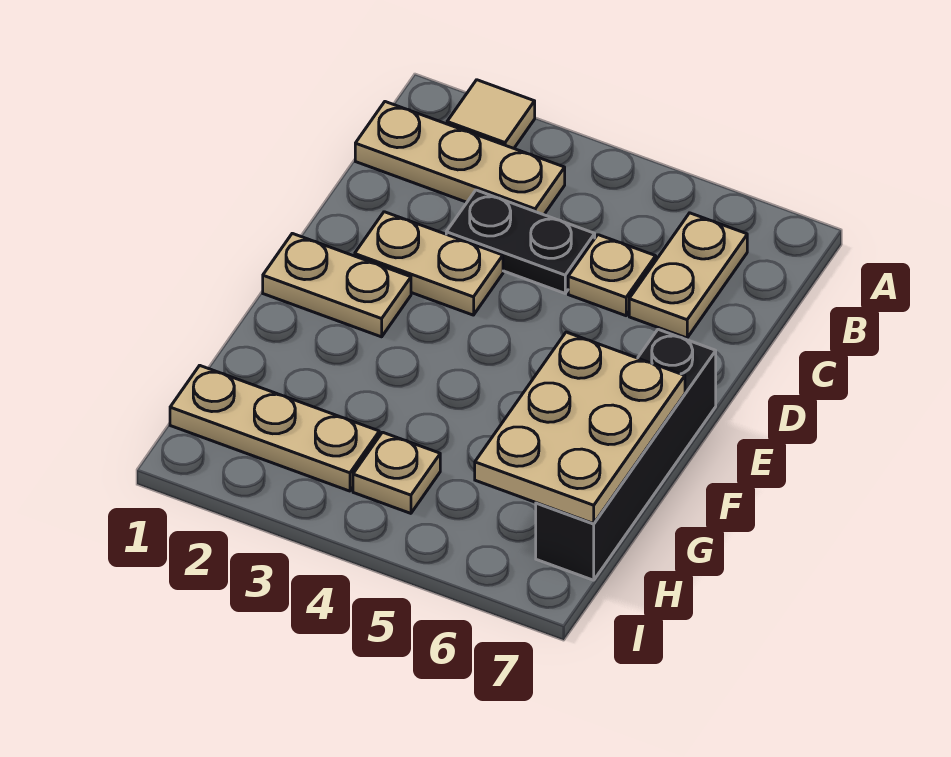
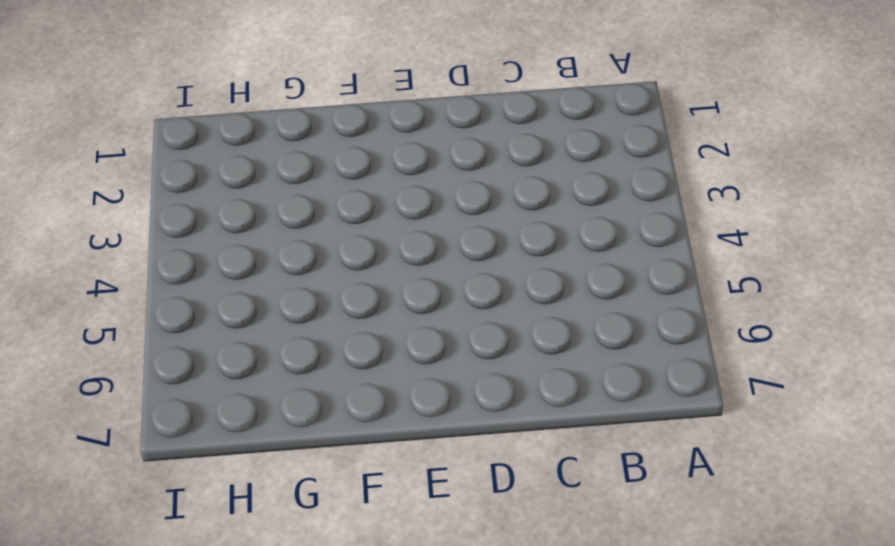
none -> tan tile A2 level 1
none -> tan plate B1:B3 level 1

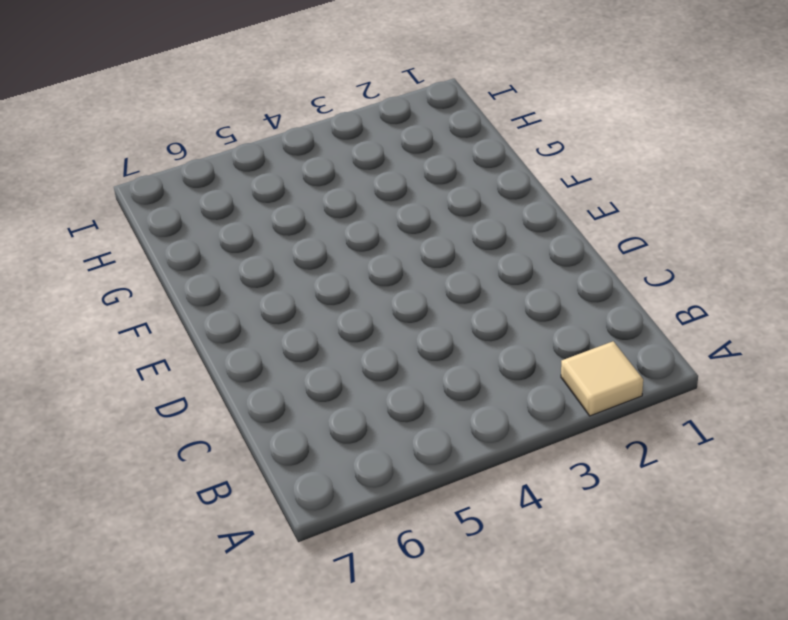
none -> tan plate B1:B3 level 1
none -> tan plate B6:C6 level 1

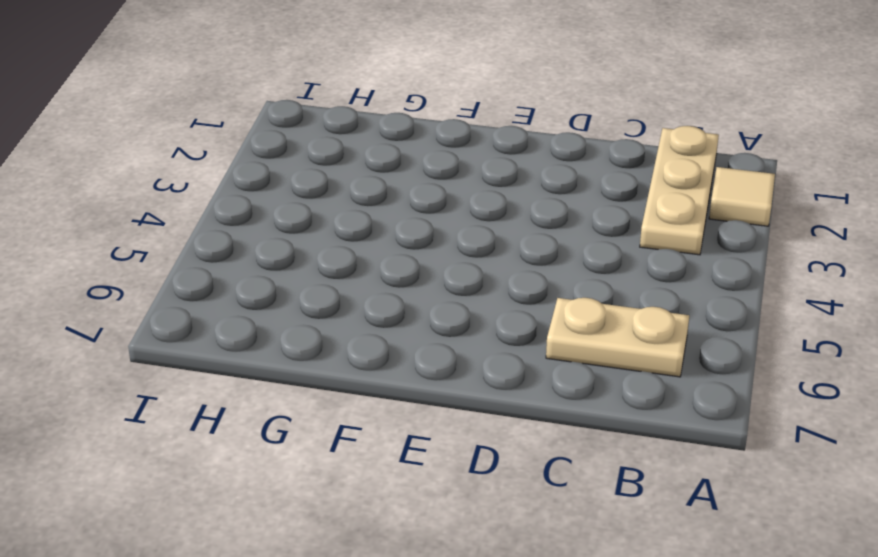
none -> black plate C3:C4 level 1
none -> tan plate C5 level 1

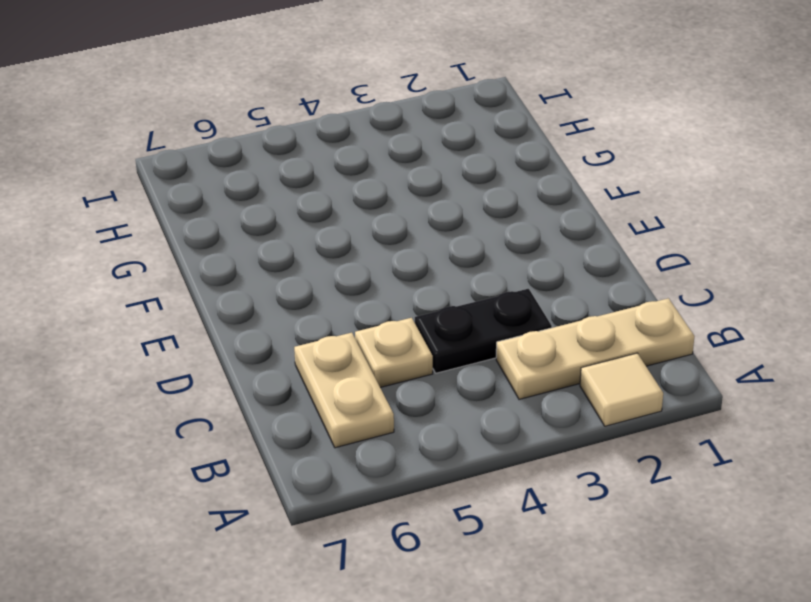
none -> tan plate D2:D3 level 1
none -> tan plate E1:E2 level 1

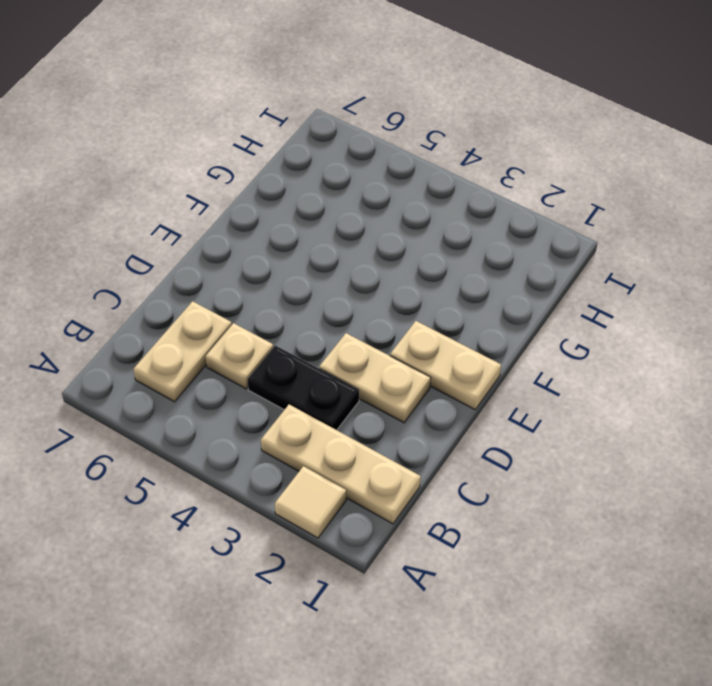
none -> black brick E7:H7 level 1
none -> tan plate H1:H3 level 1

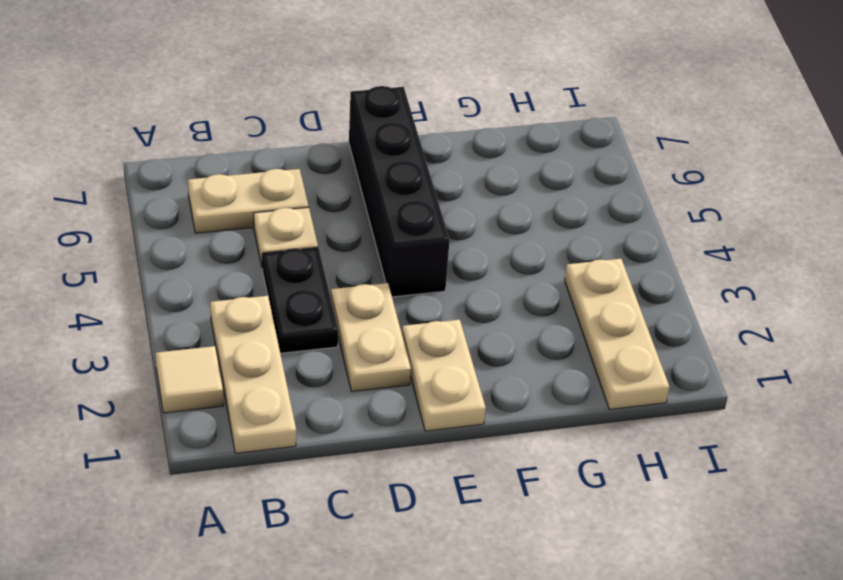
black brick E4:E7 level 1 -> black brick E7:H7 level 1
none -> tan plate H4 level 1
none -> tan plate F6:H7 level 2

